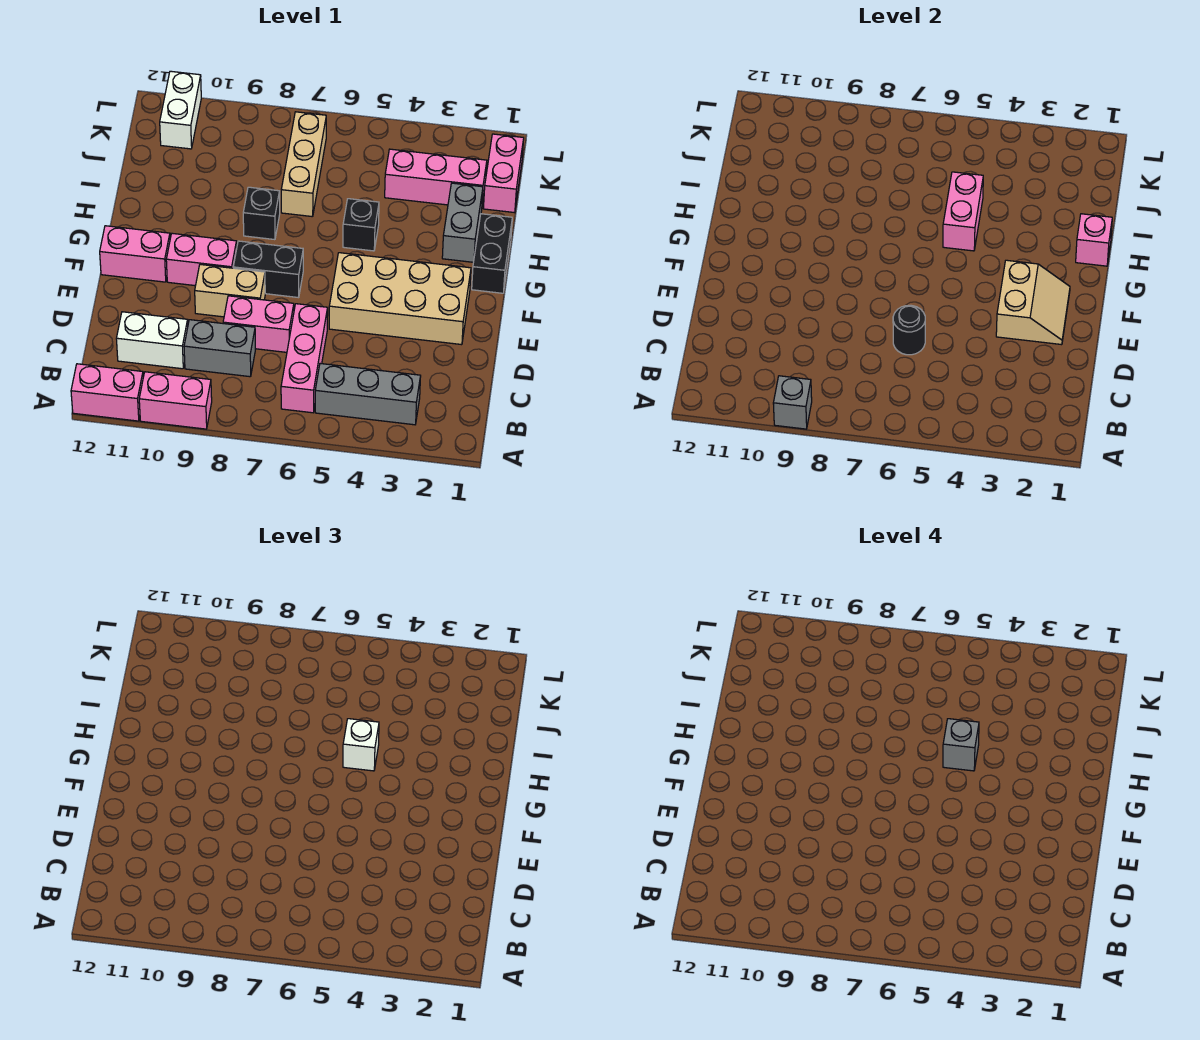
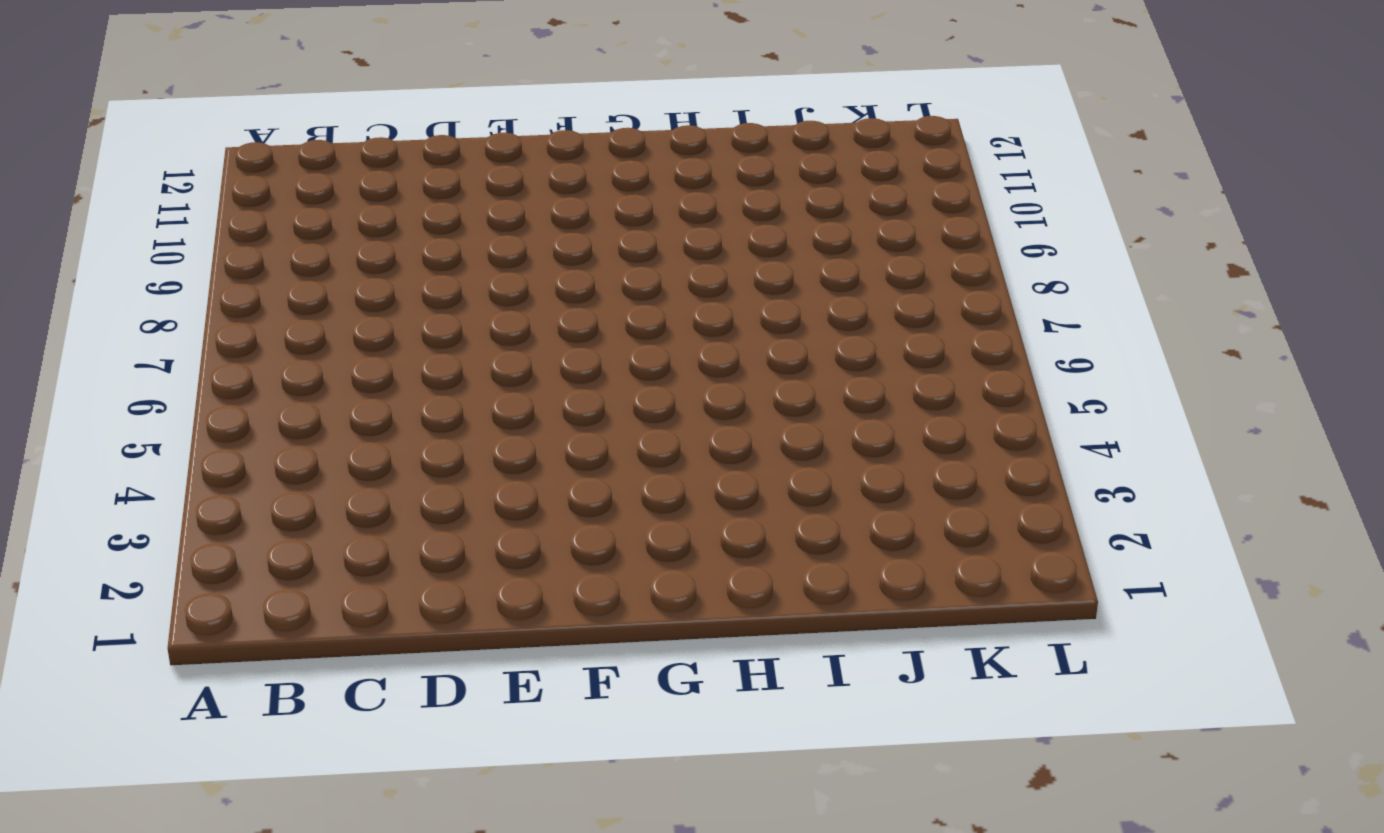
none -> pink brick A9:A10 level 1
none -> pink brick A11:A12 level 1
none -> grey brick B3:B5 level 1

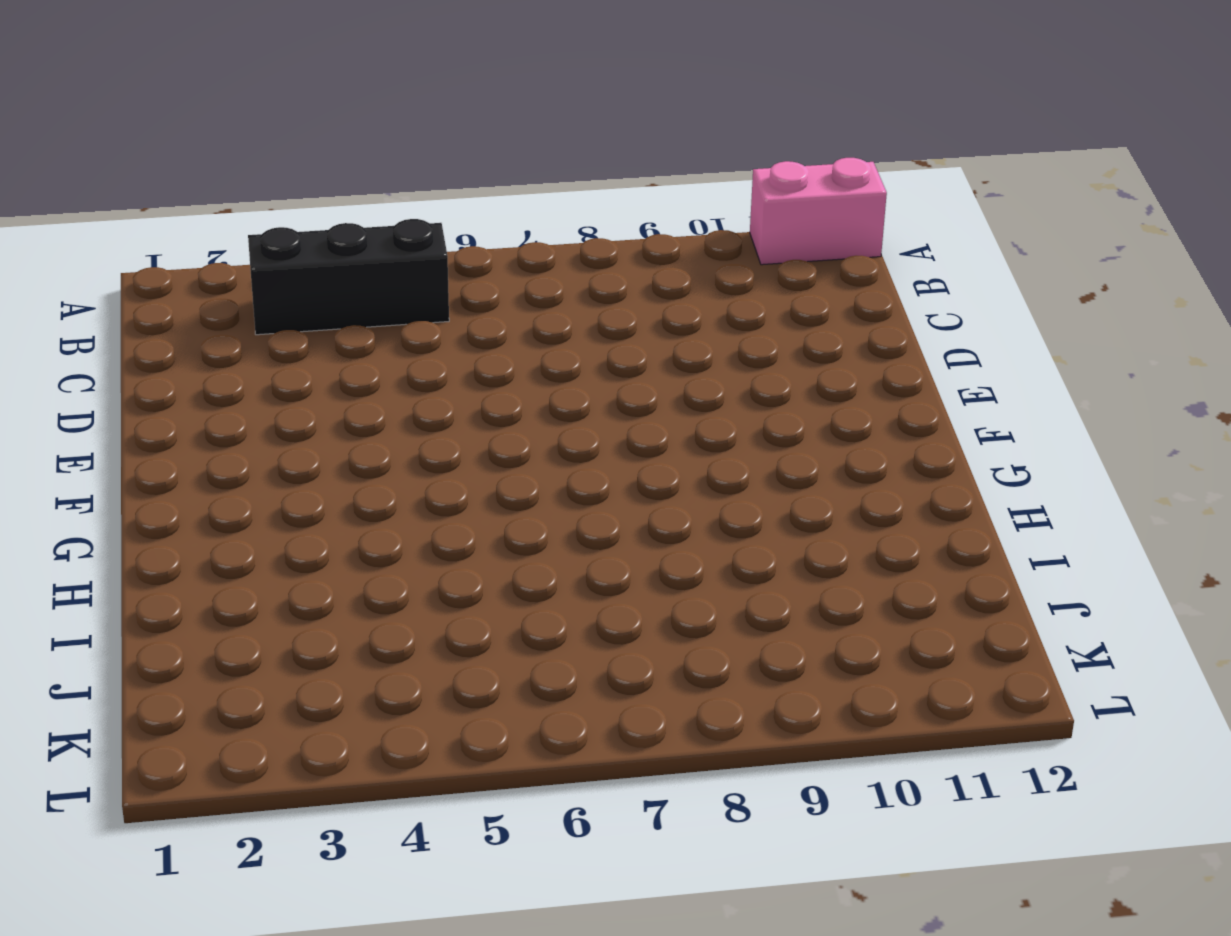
black brick B3:B5 level 1 -> grey brick B3:B5 level 1
none -> pink brick A9:A10 level 1
none -> pink brick B6:D6 level 1
none -> grey brick C8:C9 level 1

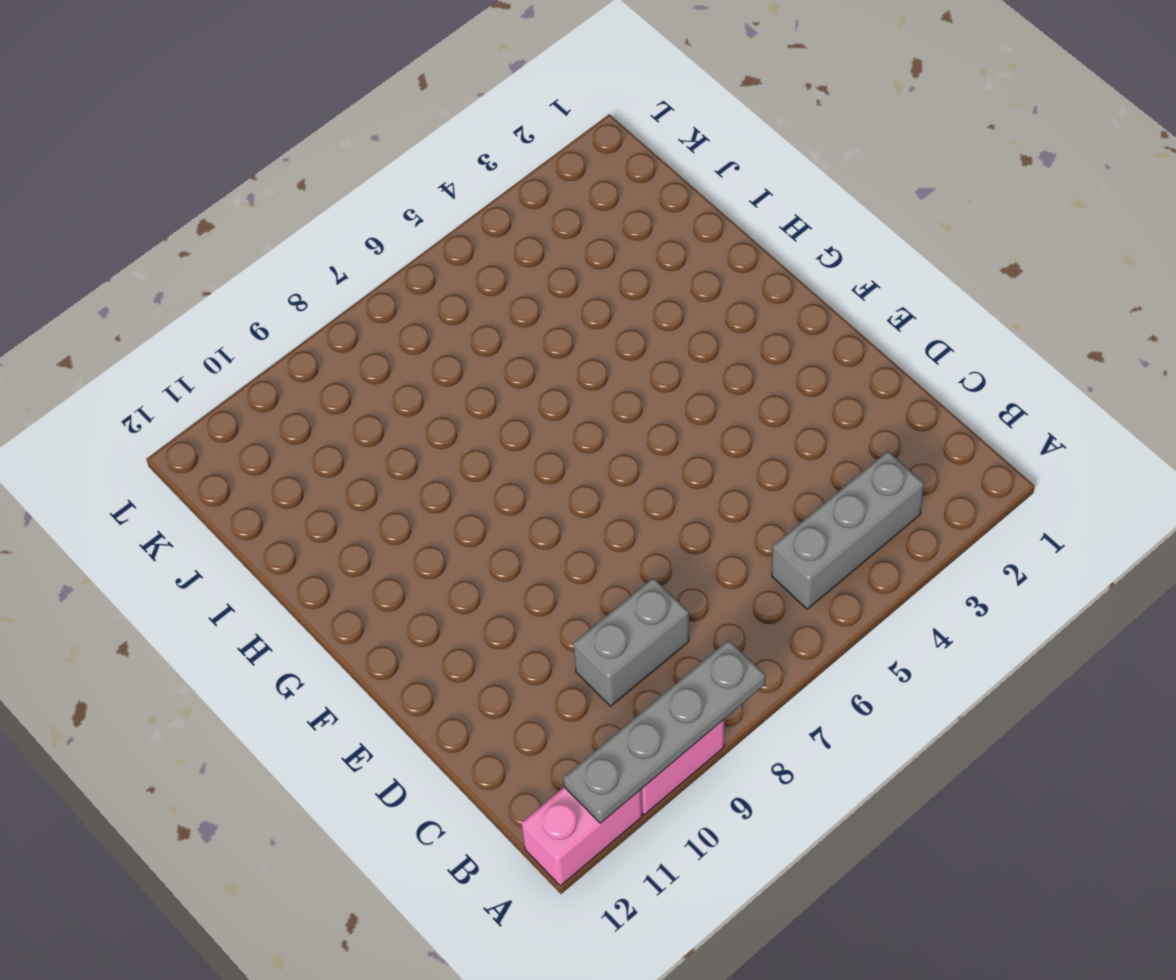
grey plate A8:A11 level 2 -> grey brick A9 level 2
none -> pink brick B6:D6 level 1
none -> white brick C10:C11 level 1
none -> pink brick D7:D8 level 1

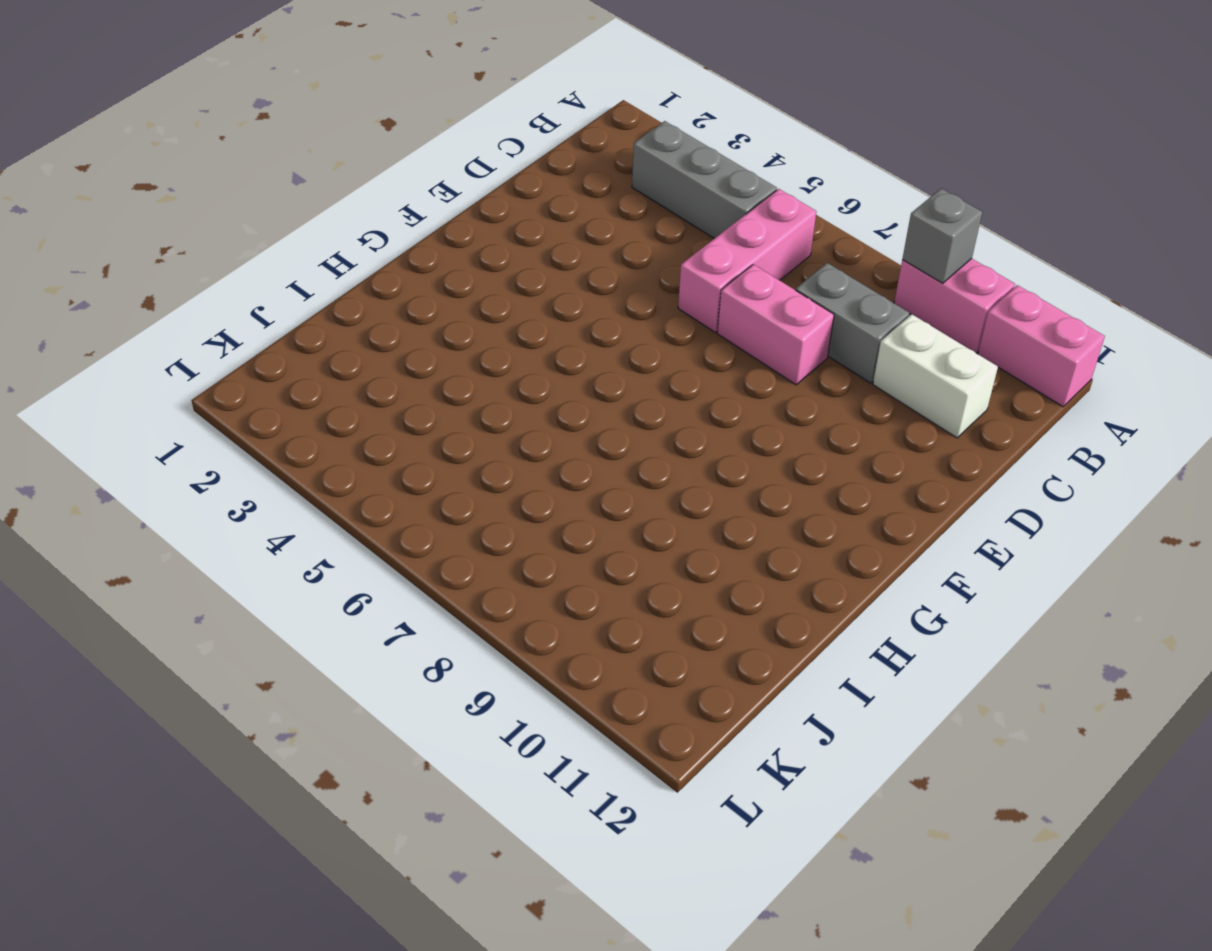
none -> tan brick E2:F5 level 1
none -> tan brick E8:E9 level 1
none -> black brick F7:F8 level 1

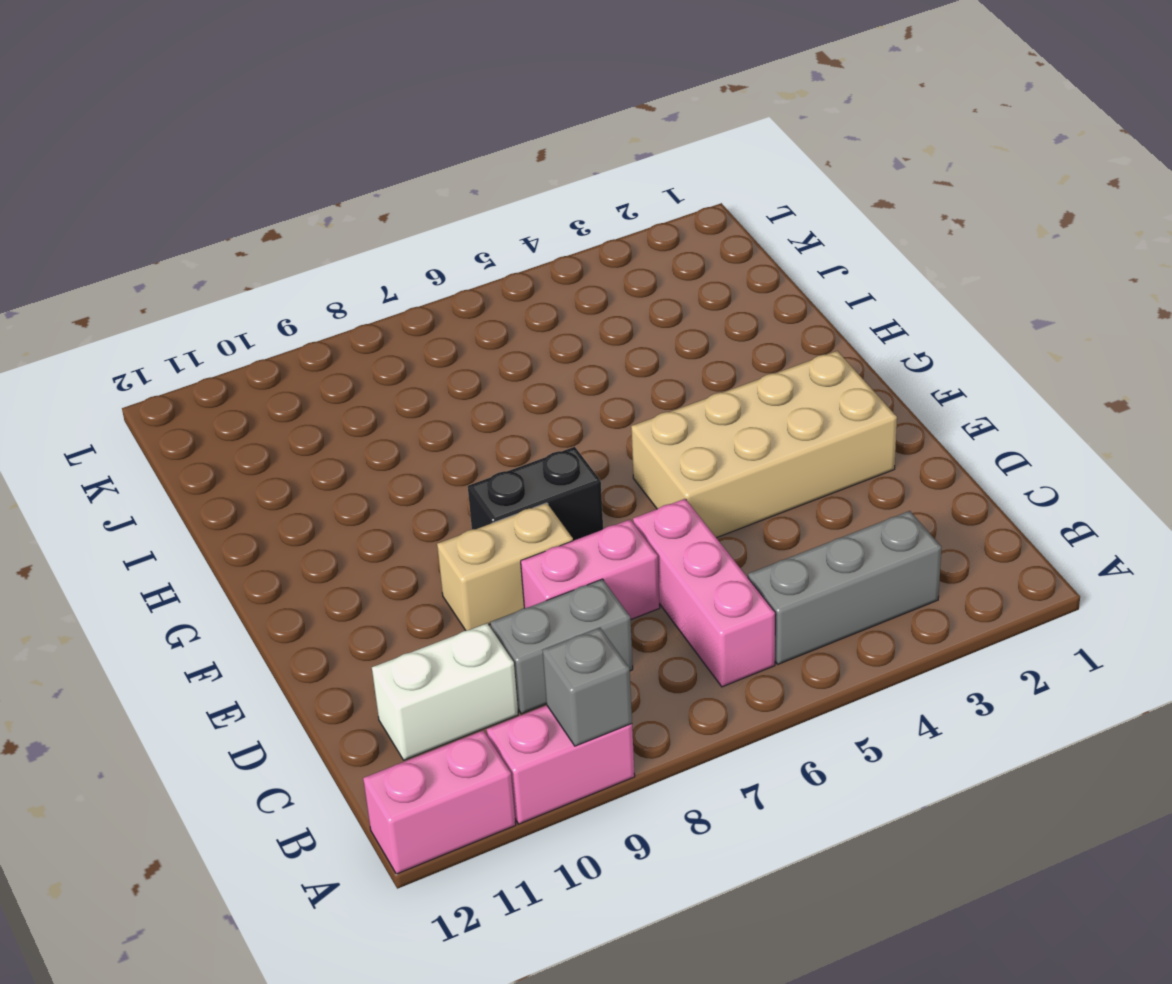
none -> pink brick F9:F10 level 1
none -> pink brick F11:F12 level 1
none -> black brick G1:H1 level 1

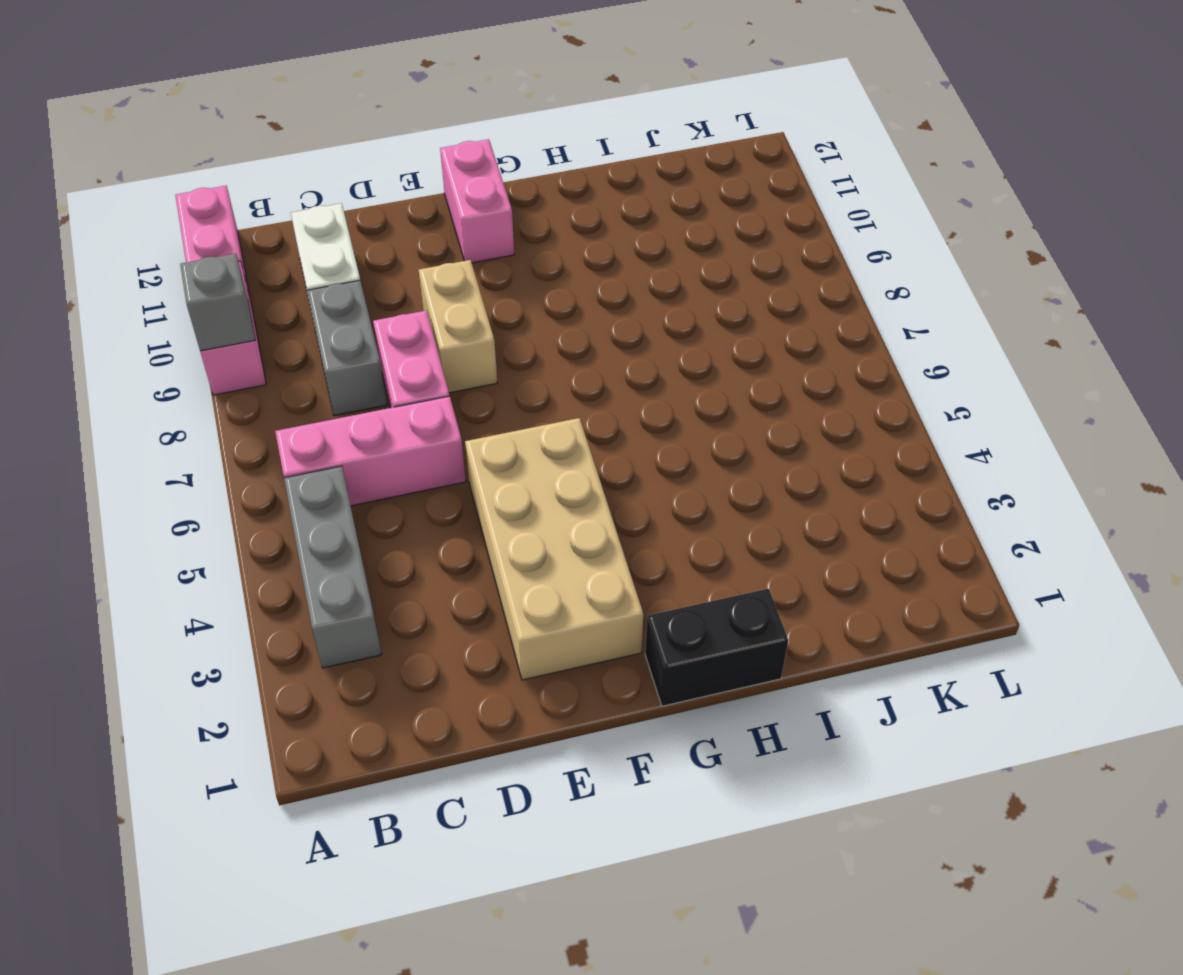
none -> black brick F7:F8 level 1
none -> pink brick F9:F10 level 1
none -> grey brick H2:I2 level 1

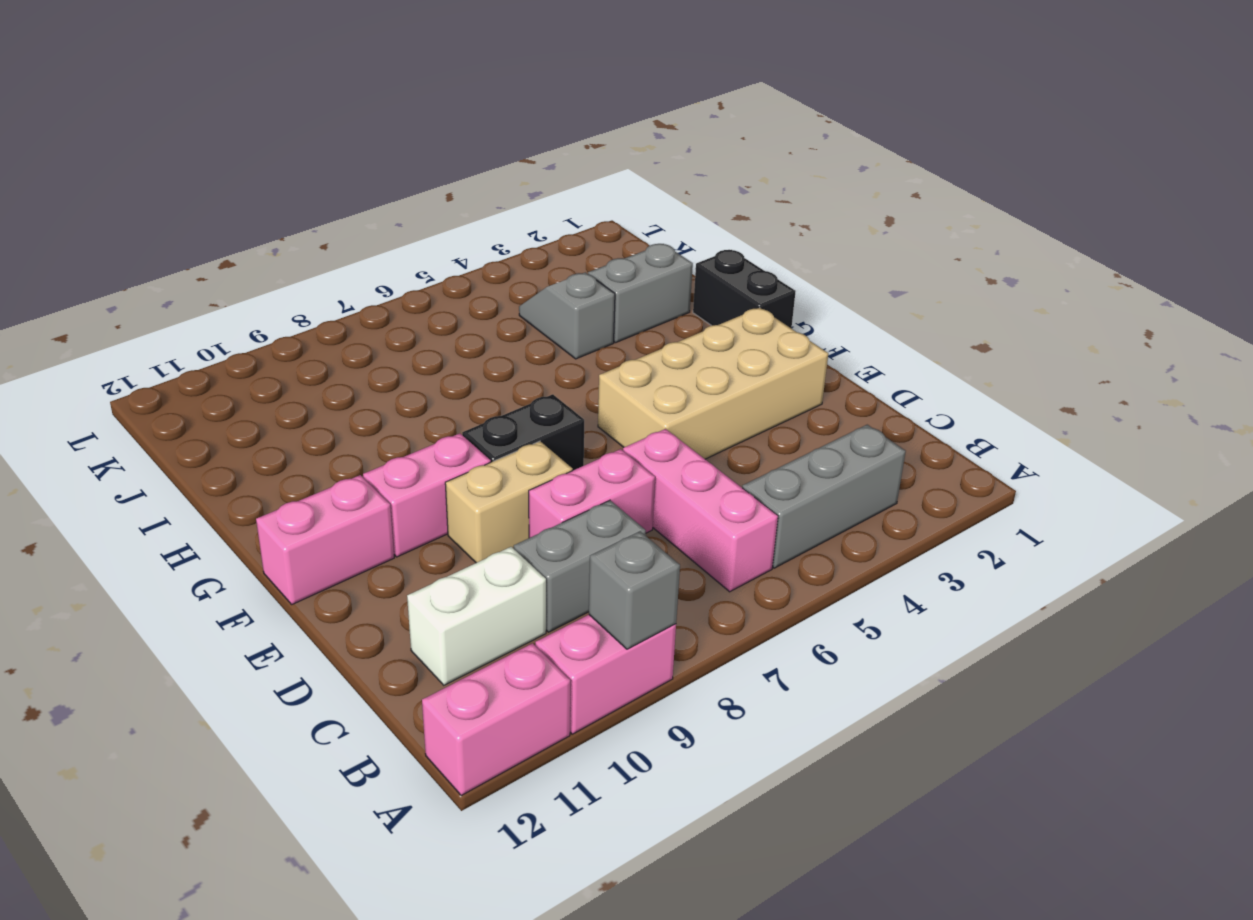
grey brick I2:I3 level 1 -> grey brick H2:I2 level 1
grey slope I4:J4 level 1 top I -> pink brick J2:J4 level 1
none -> black brick H5 level 1
none -> black brick H8 level 1
none -> tan brick I7:K7 level 1

